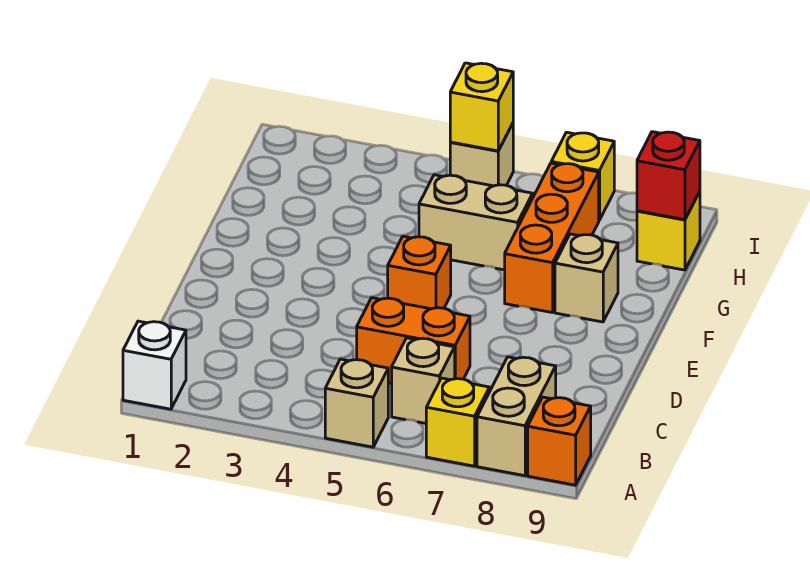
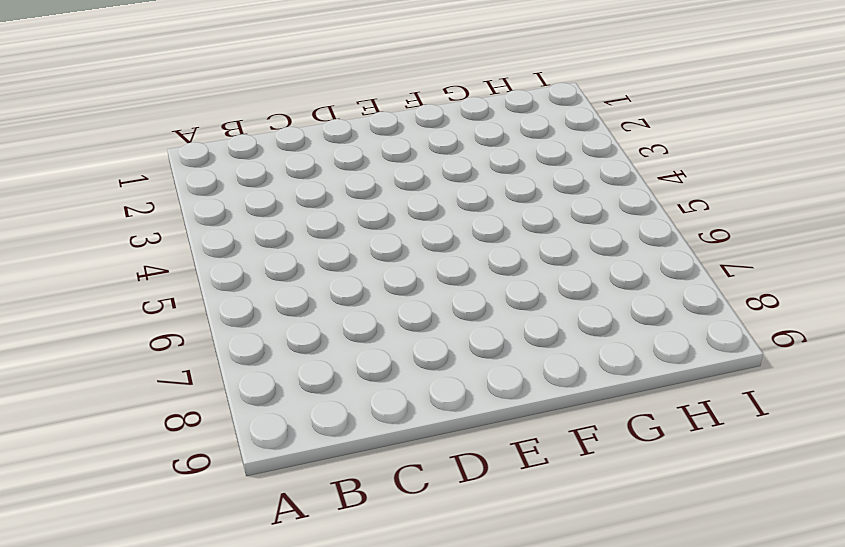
none -> white brick A1 level 1
none -> tan brick A5 level 1
none -> yellow brick A7 level 1

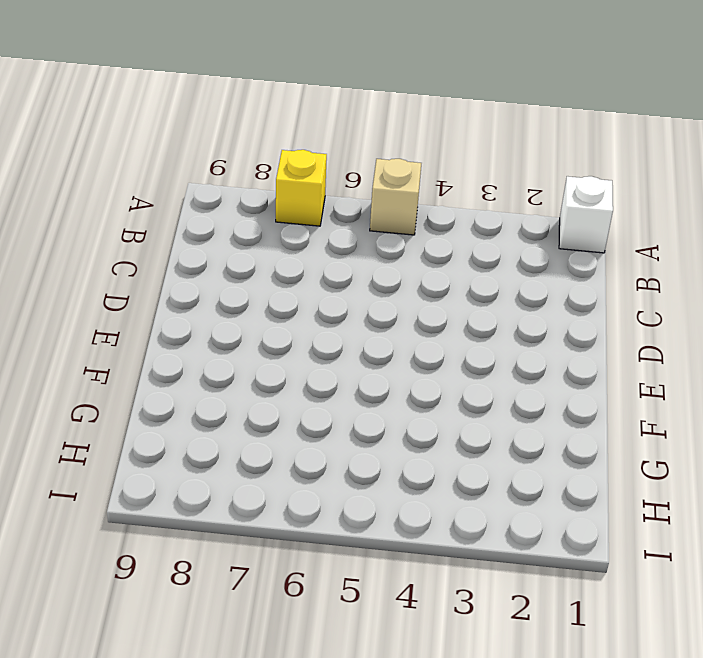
none -> tan brick A8:B8 level 1
none -> orange brick A9 level 1
none -> tan brick B6 level 1

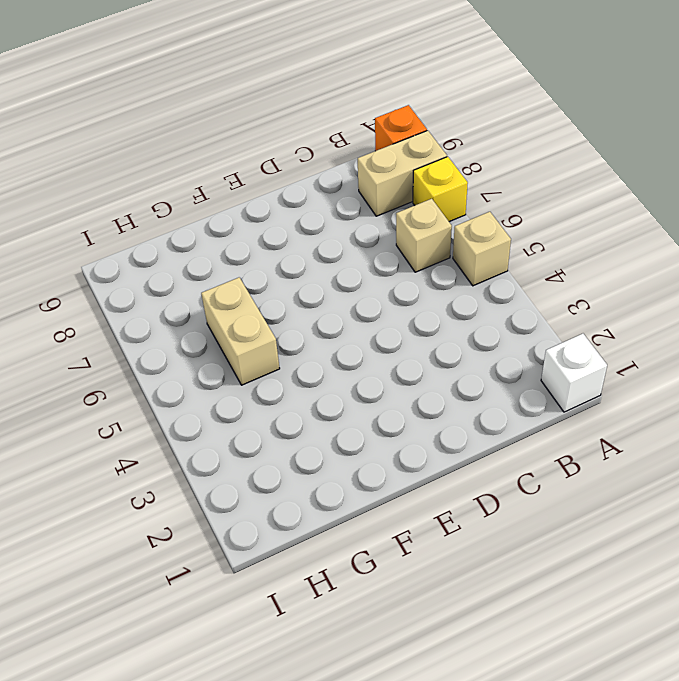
none -> orange brick C5:C6 level 1
none -> orange brick E5 level 1
none -> orange brick F7:H7 level 1

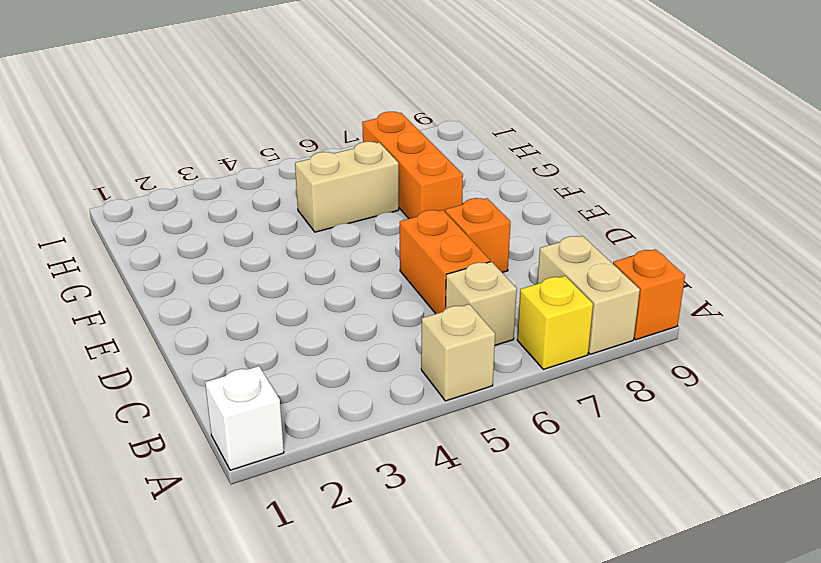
orange brick C6:D6 level 1 -> orange brick C5:C6 level 1
orange brick D7 level 1 -> orange brick E5 level 1
none -> tan brick F8 level 1
none -> yellow brick H9 level 1
none -> tan brick I5 level 1

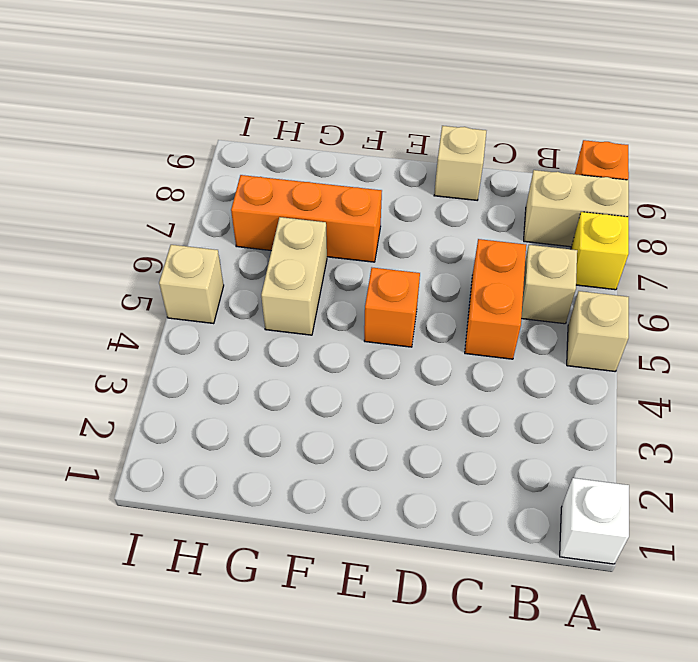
tan brick D9 level 1 -> tan brick F8 level 1
none -> yellow brick H9 level 1
none -> yellow brick I7 level 1
none -> red brick H9 level 2

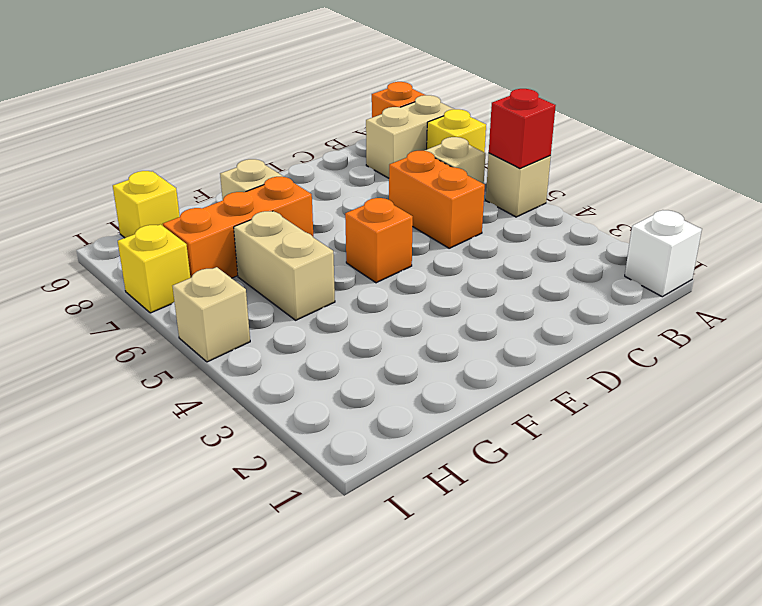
red brick A5 level 2 -> red brick H9 level 2
none -> yellow brick I5 level 2

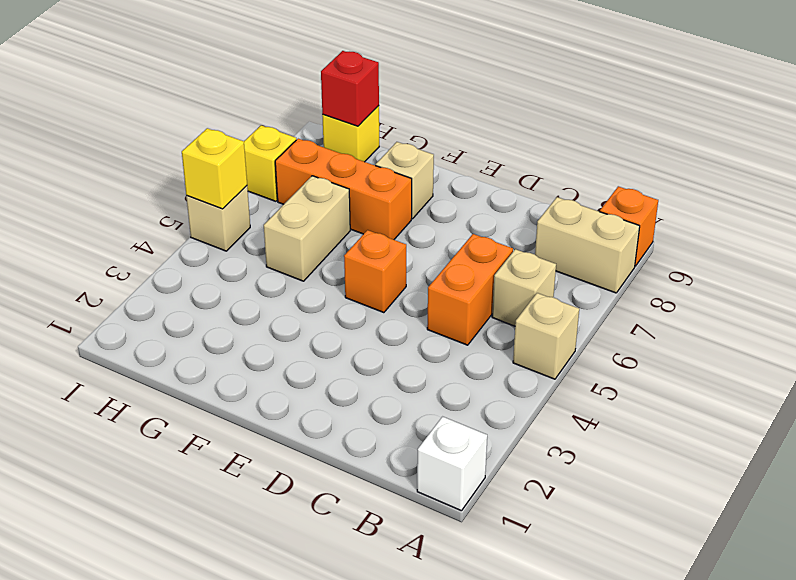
none -> yellow brick A7 level 1

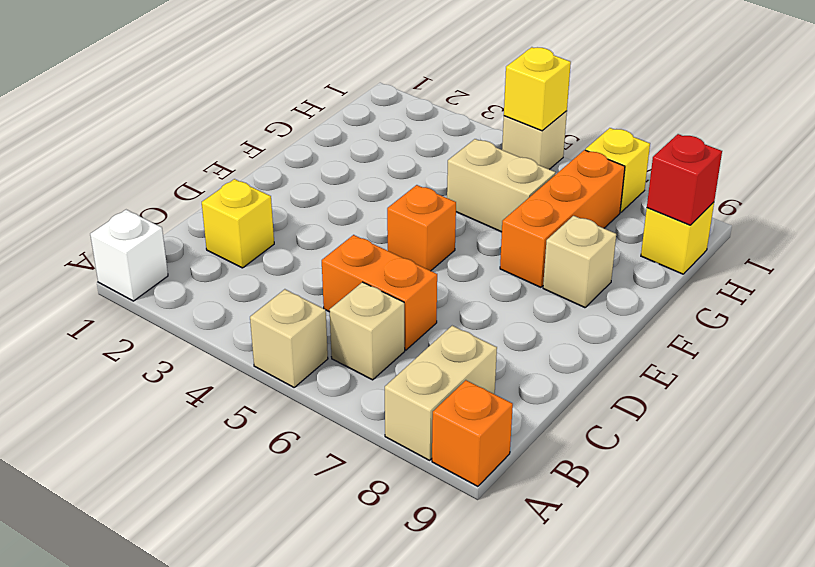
yellow brick C2 level 1 -> yellow brick A7 level 1

